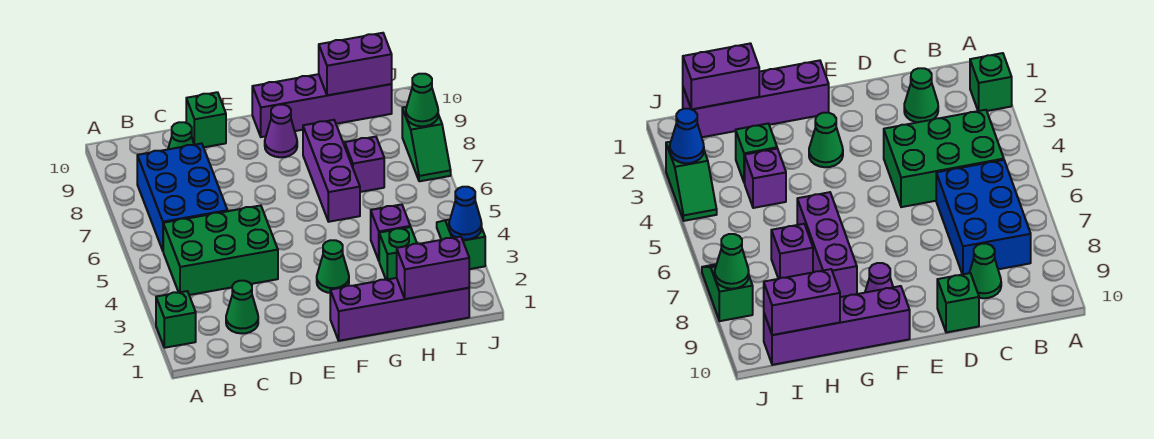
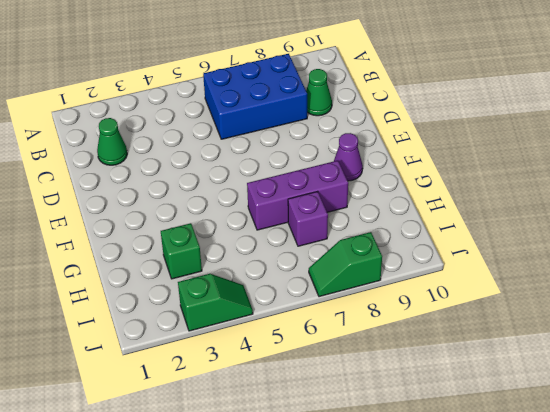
none -> green brick A2 level 1
none -> green brick B4:D5 level 1
none -> green brick D10 level 1

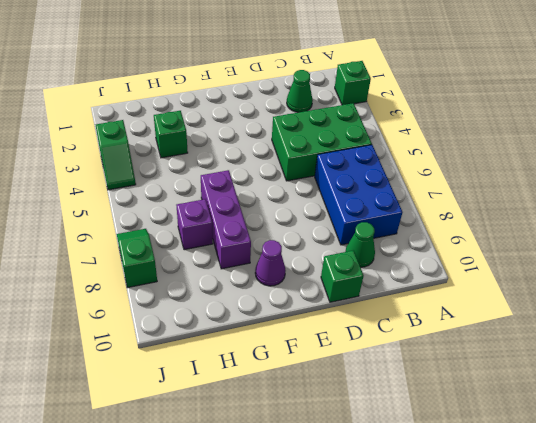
none -> purple brick F1:I1 level 1
none -> green cone F3 level 1
none -> purple brick F10:I10 level 1

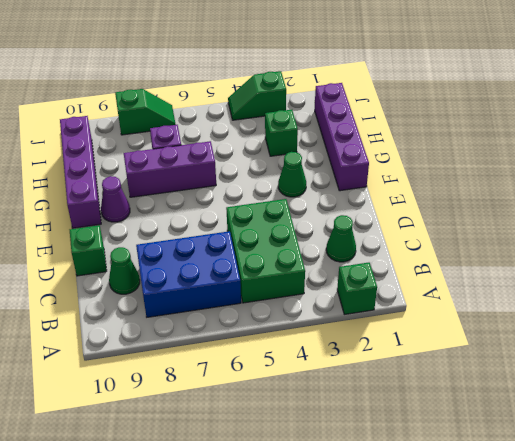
none -> purple brick H4 level 1
none -> purple brick H1:I1 level 2
none -> purple brick H10:I10 level 2

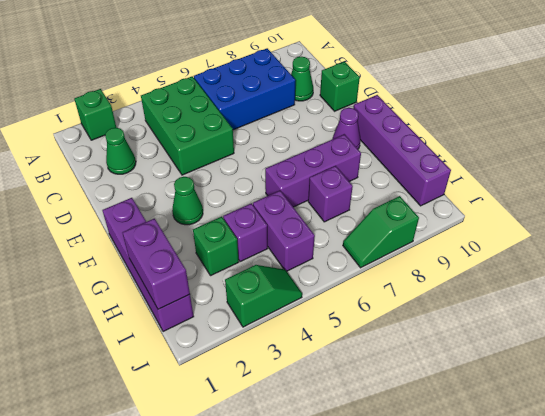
purple brick H5:I5 level 1 -> purple brick H10:I10 level 2
none -> blue cone J3 level 2
none -> green cone J8 level 2

